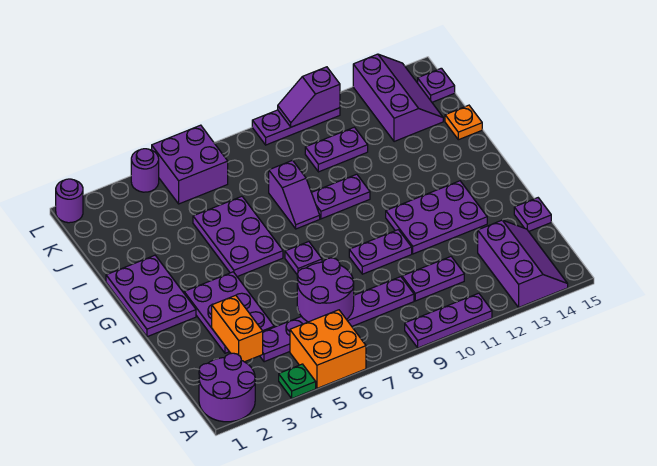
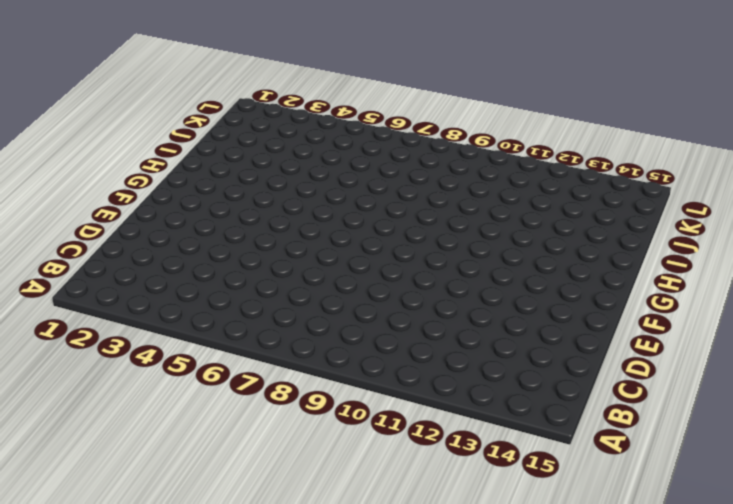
none -> purple round brick A1:B2 level 1
none -> green plate A4 level 1
none -> orange brick A5:B6 level 1

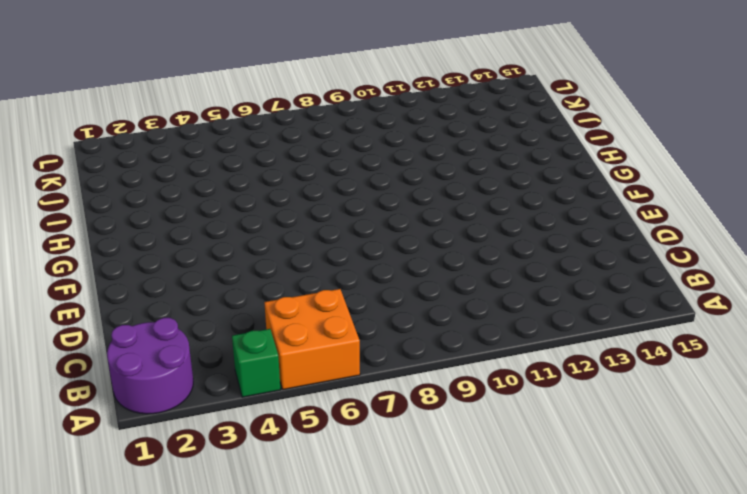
green brick A4 level 1 -> green plate A4 level 1
none -> purple plate A9:A11 level 1
none -> purple slope A13:C14 level 1 top 13
none -> purple plate C4:C9 level 1

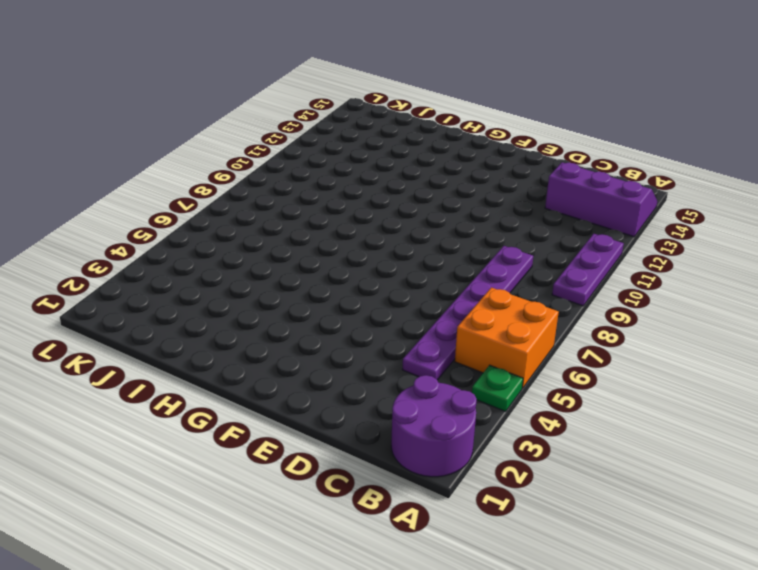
none -> purple plate C10:C11 level 1
none -> purple plate D3:F4 level 1
none -> purple plate D15 level 1

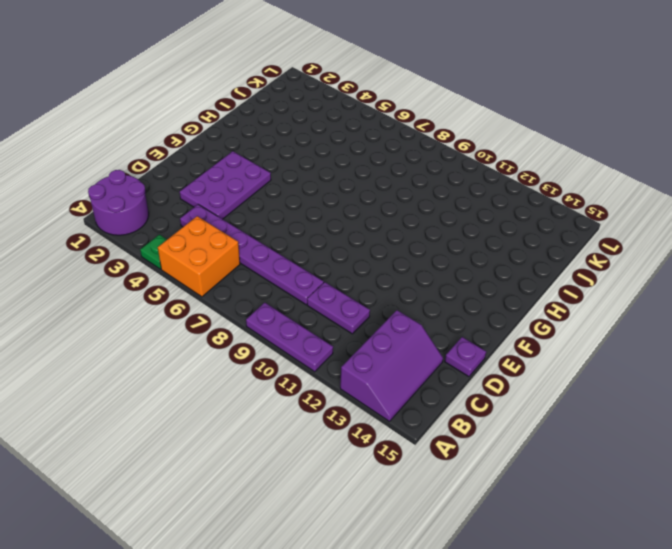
none -> purple plate E9:E10 level 1
none -> purple plate E11:F13 level 1
none -> purple plate F1:H2 level 1

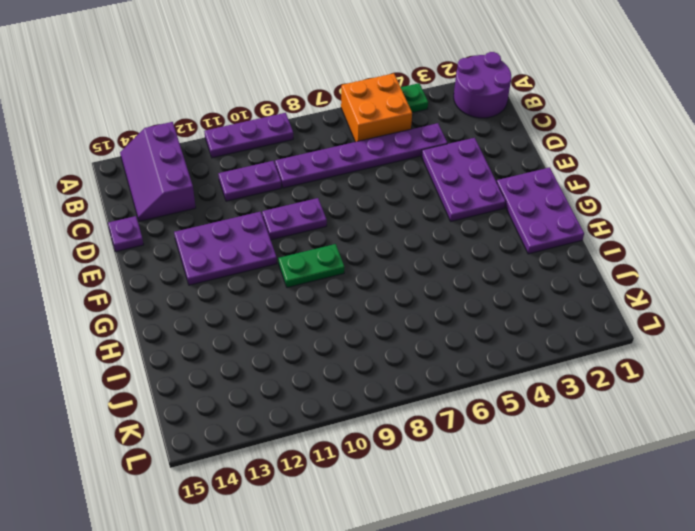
green plate G9:G10 level 1 -> none
none -> purple plate F7 level 1
none -> purple plate G5:I6 level 1
none -> purple slope H8:I8 level 1 top I

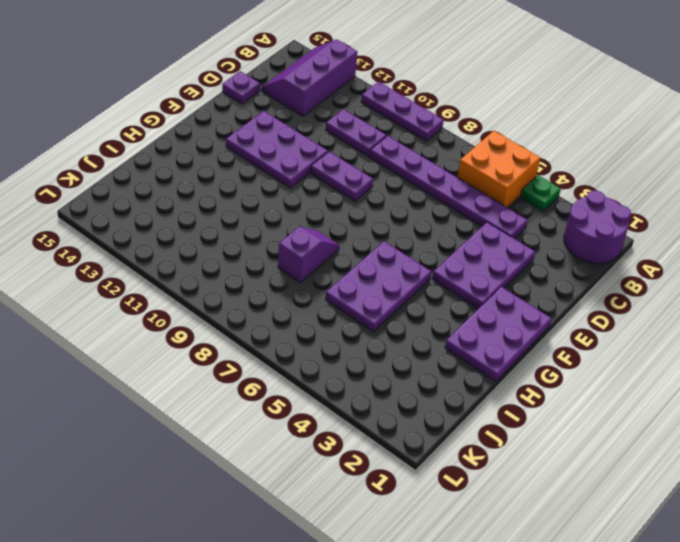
none -> purple plate F7 level 1
none -> purple plate H9:H10 level 1
none -> orange plate I15 level 1

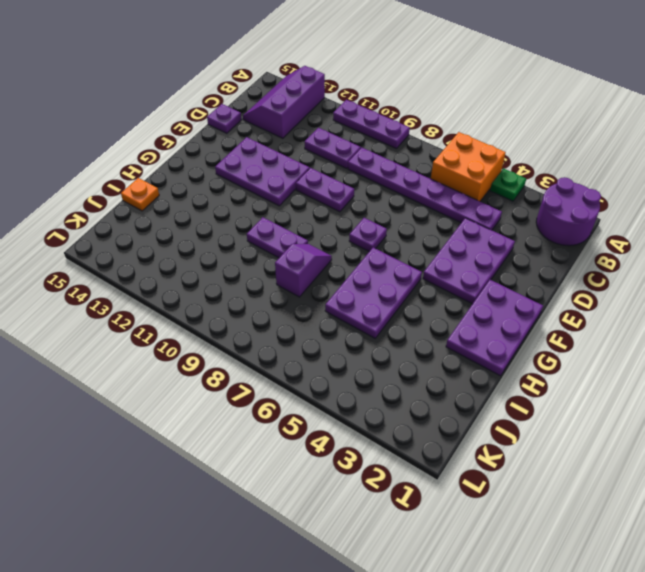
none -> purple plate J10:J11 level 1
none -> purple slope J13:L14 level 1 top 13
none -> purple brick K5:L6 level 1

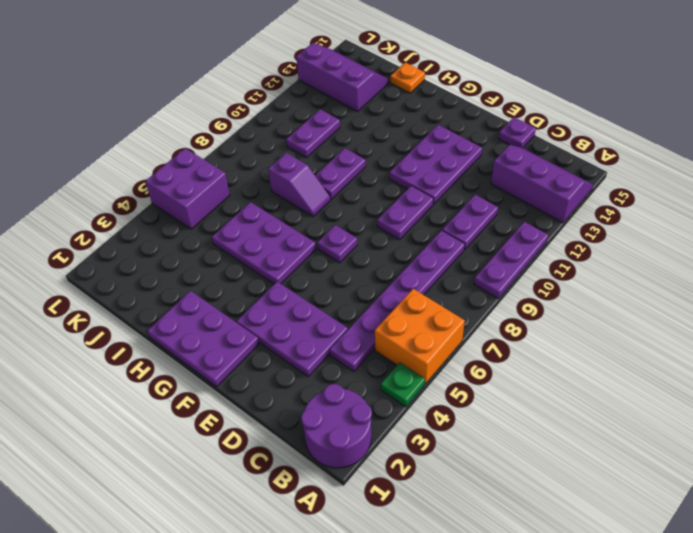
none -> purple plate K15 level 1
none -> purple round brick L1 level 1
none -> purple round brick L4 level 1

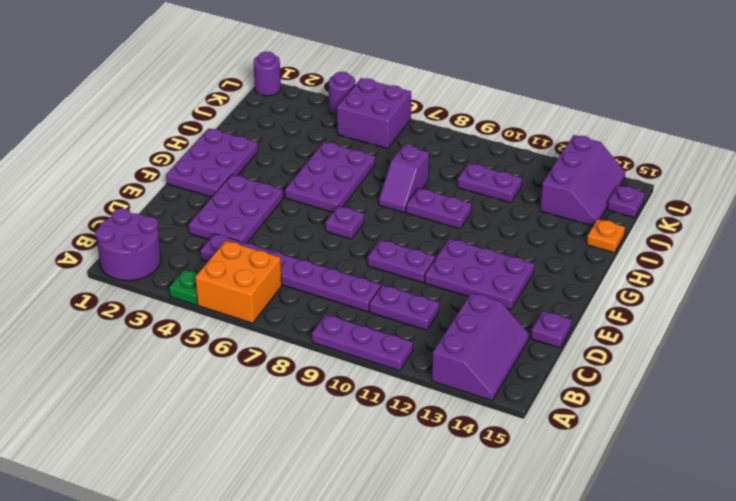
none -> purple plate L9:L11 level 1
none -> orange brick C3:D3 level 2
none -> purple round brick C6:D7 level 2

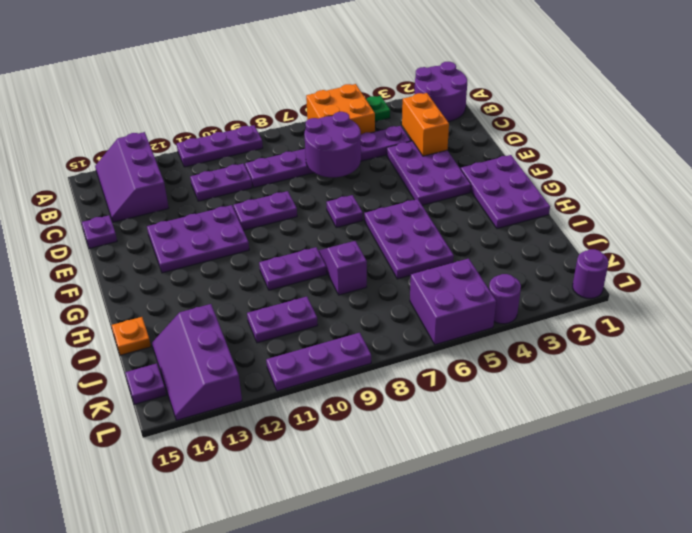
none -> purple slope L10:L11 level 2 top 11

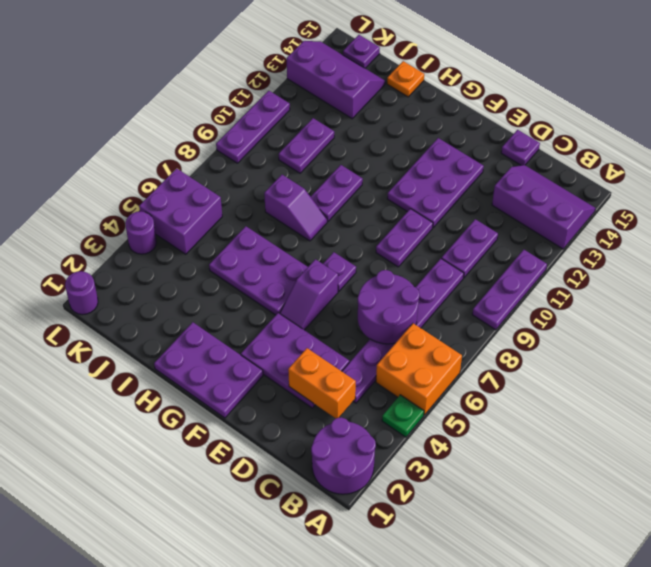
purple slope F5:F6 level 1 top 6 -> purple slope L10:L11 level 2 top 11

